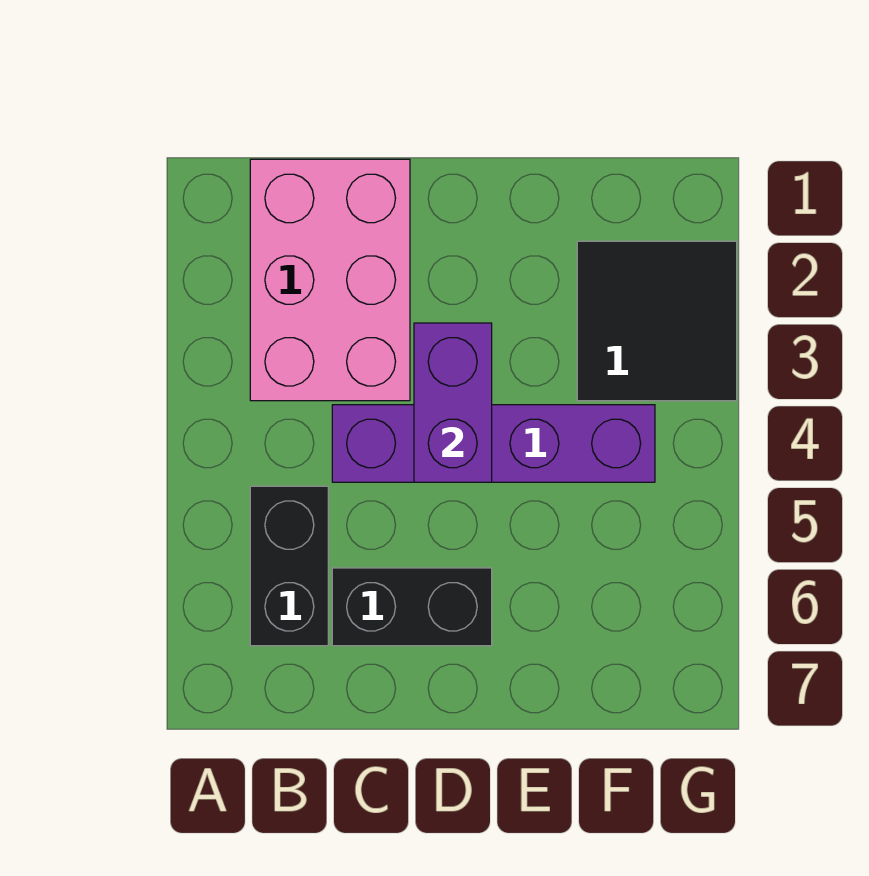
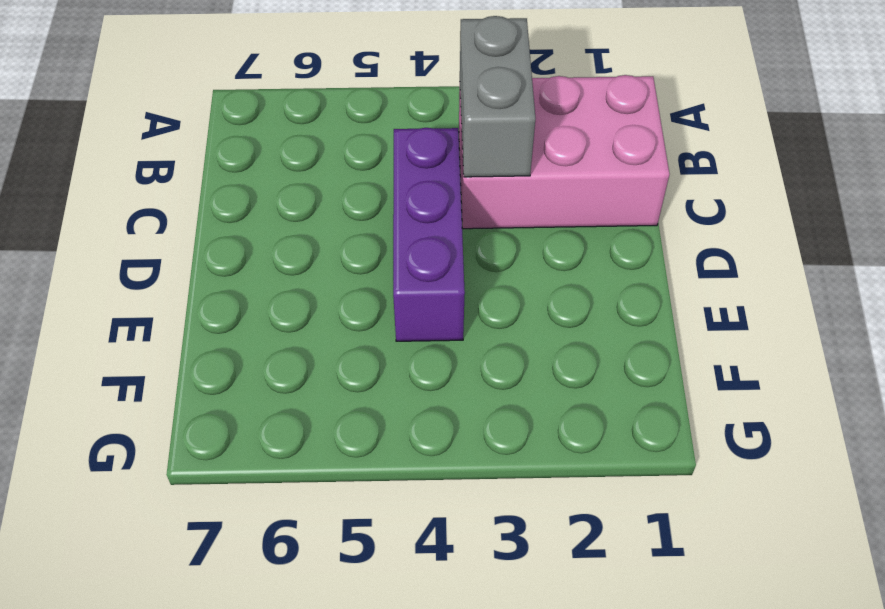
grey brick B3:C3 level 2 -> none
purple brick C4:E4 level 1 -> purple brick C4:F4 level 1
none -> black brick B5:B6 level 1
none -> black brick C6:D6 level 1

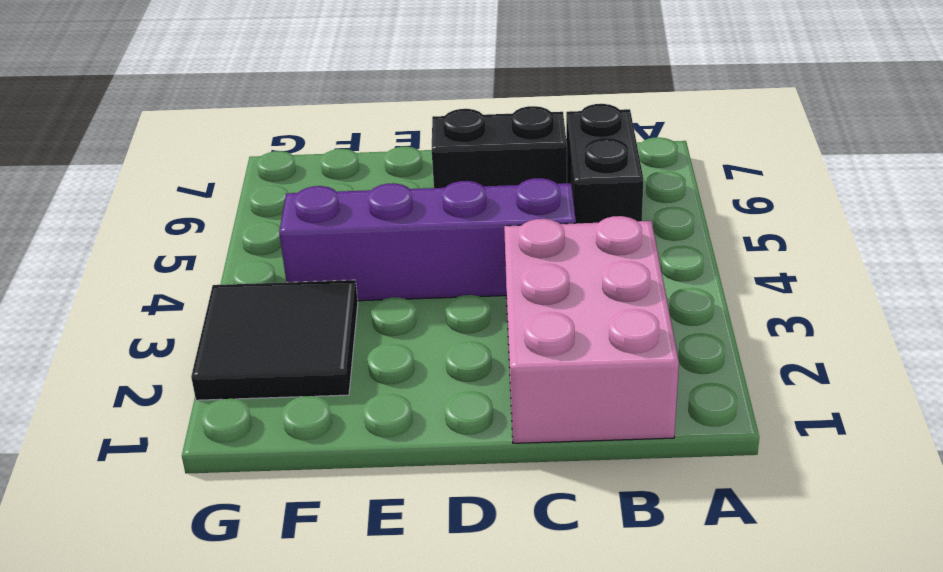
none -> purple brick D3:D4 level 2

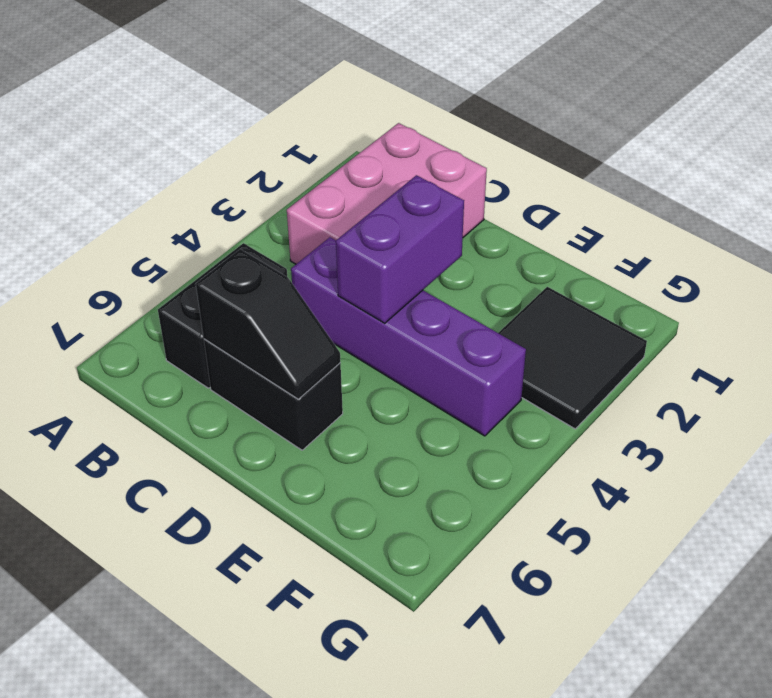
black slope C6:D6 level 2 top C -> none

